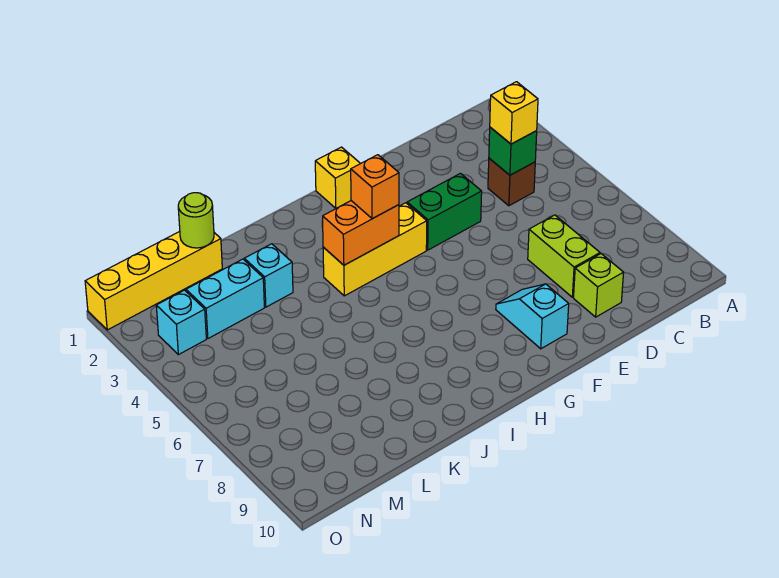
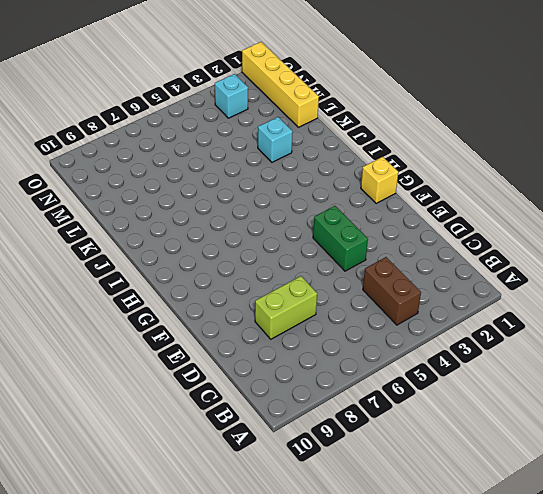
brown brick B4:C4 level 1 -> brown brick C4 level 1
none -> lime brick D9 level 1
none -> cyan slope F8:F9 level 1 top 9
none -> yellow brick G4:I4 level 1

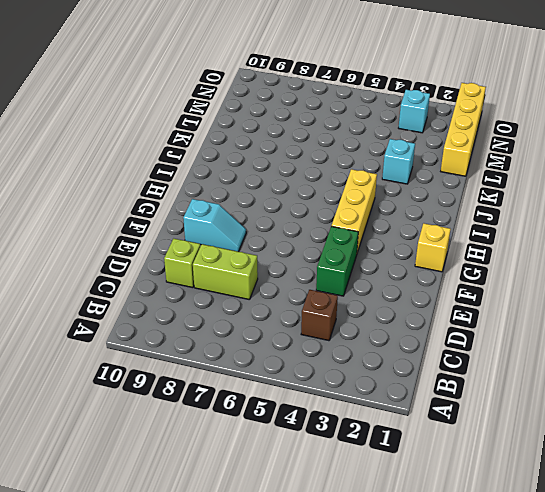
none -> cyan brick L3:M3 level 1
none -> green brick C4 level 2
none -> orange brick H4:I4 level 2

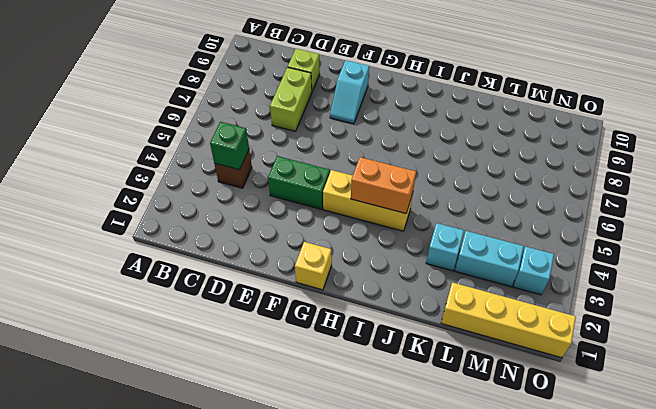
none -> lime round brick L1 level 2
none -> yellow brick C4 level 3
none -> orange brick H4 level 3

